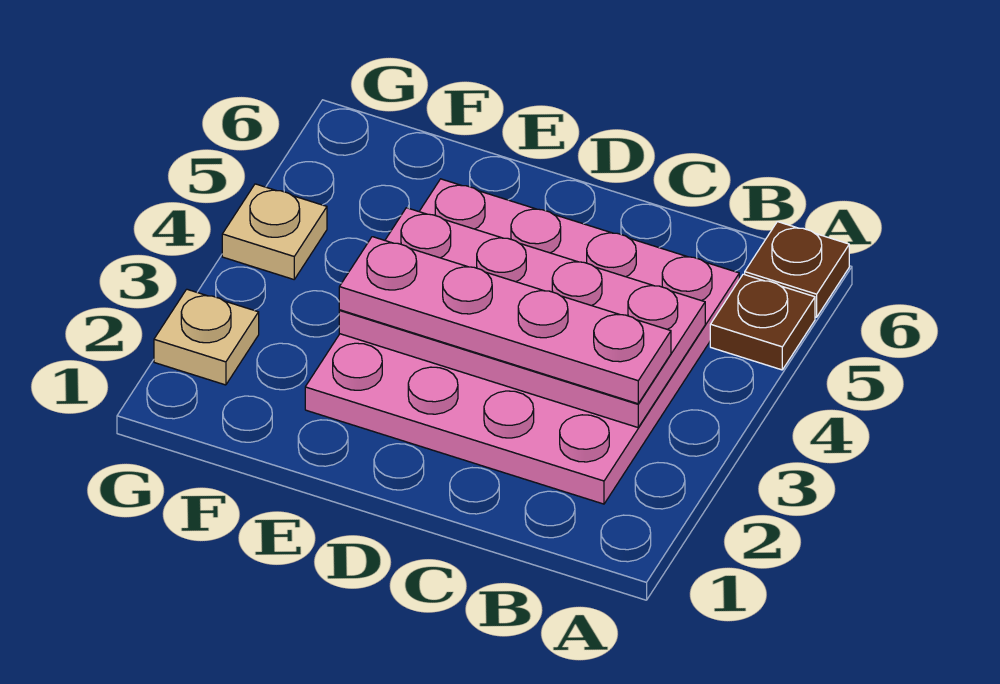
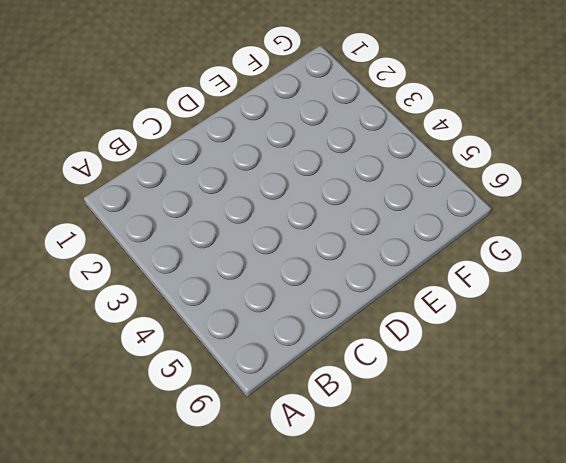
none -> brown plate A5 level 1
none -> brown plate A6 level 1

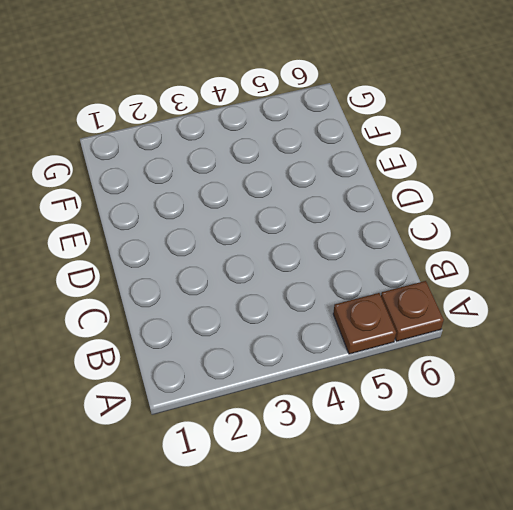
none -> pink plate B2:E5 level 1
none -> tan plate G2 level 1

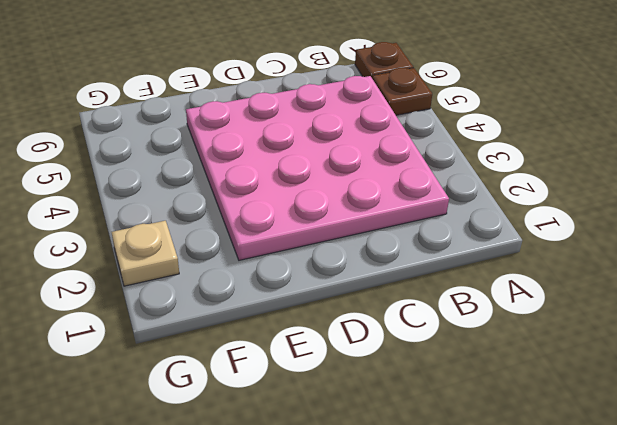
none -> tan plate G4 level 1
none -> pink plate B3:E4 level 2

